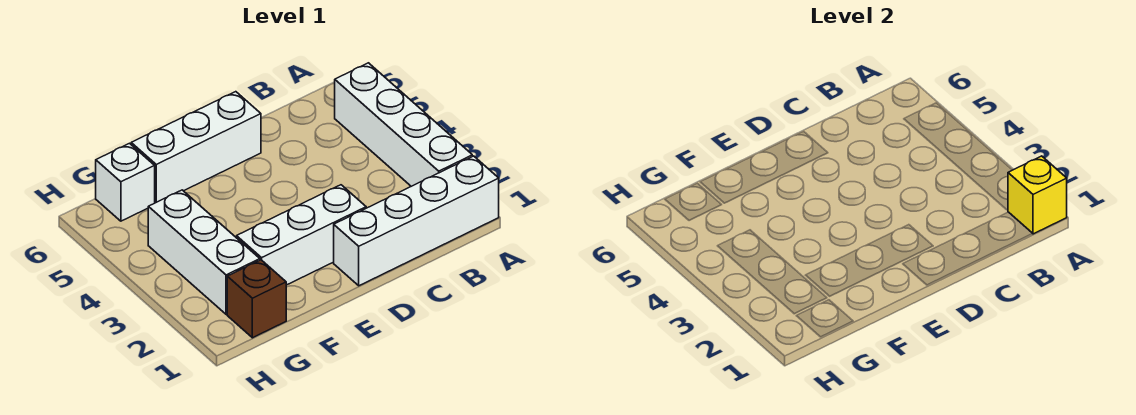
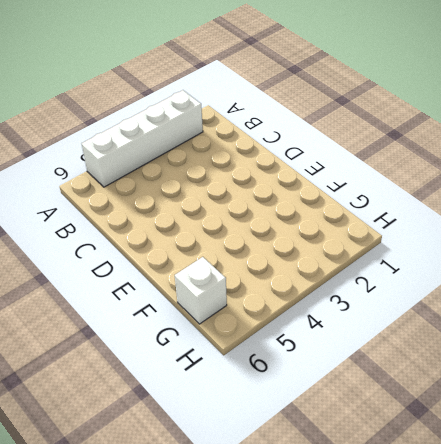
none -> white brick A1:D1 level 1
none -> white brick D2:F2 level 1

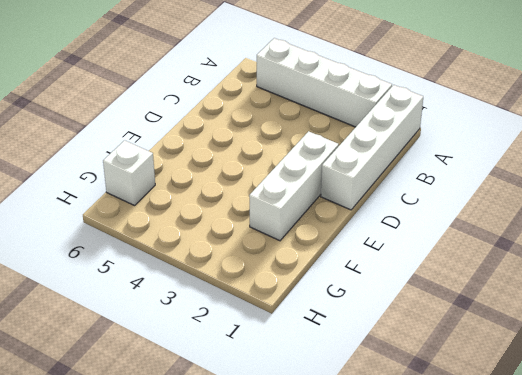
none -> white brick D6:F6 level 1
none -> brown brick G1 level 1

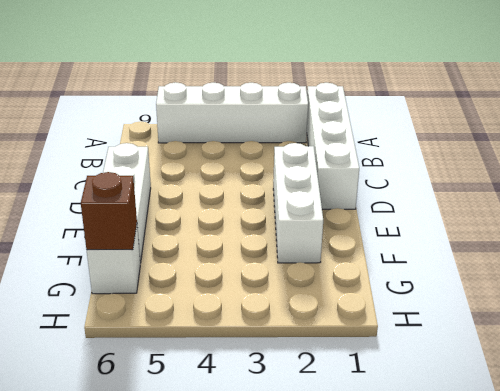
brown brick G6 level 2 -> brown brick G1 level 1
none -> white brick G2:G4 level 1
none -> yellow brick A1 level 2

